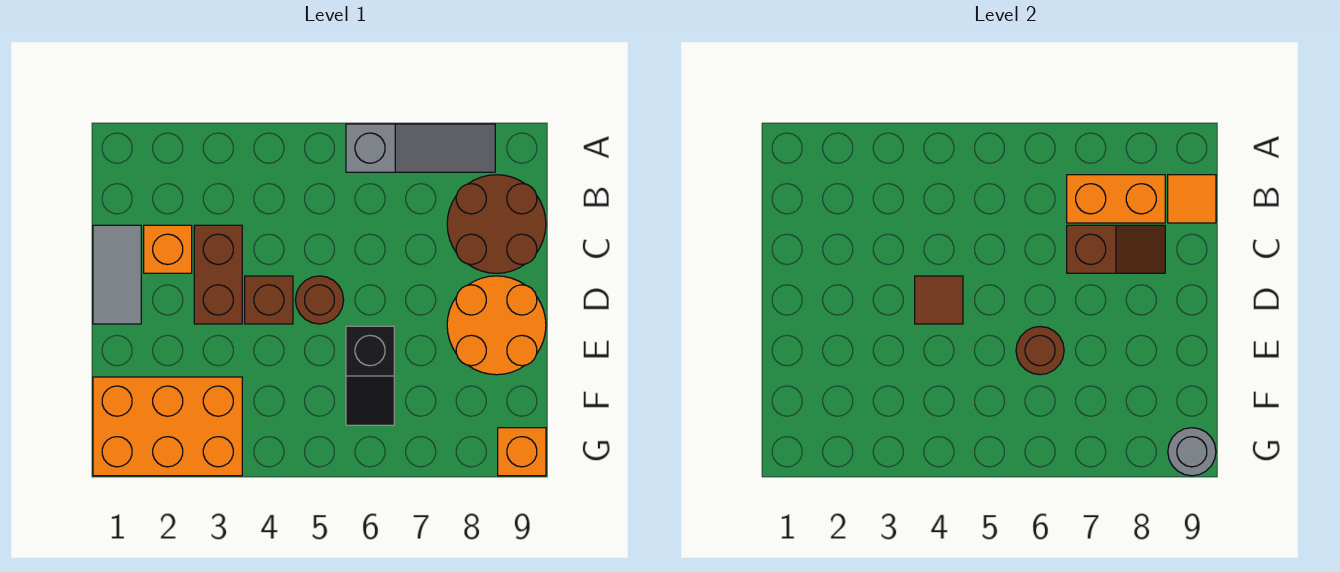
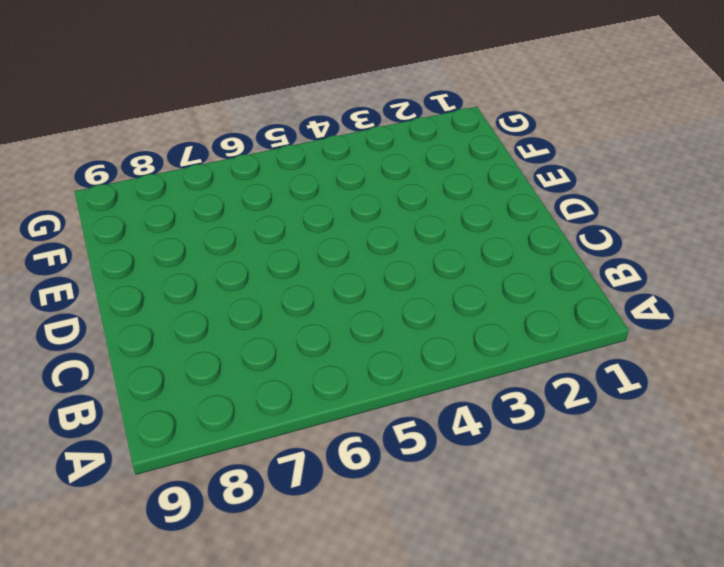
none -> grey slope A6:A8 level 1 top 6
none -> brown round brick B8:C9 level 1
none -> grey tile C1:D1 level 1

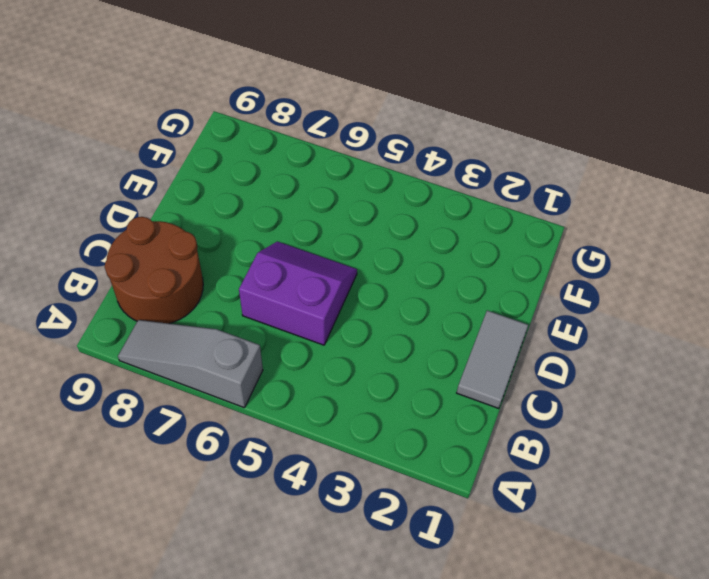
purple slope C5:D6 level 1 top C -> brown round brick D5 level 1
none -> orange brick C2 level 1
none -> brown brick C3:D3 level 1
none -> brown brick D4 level 1

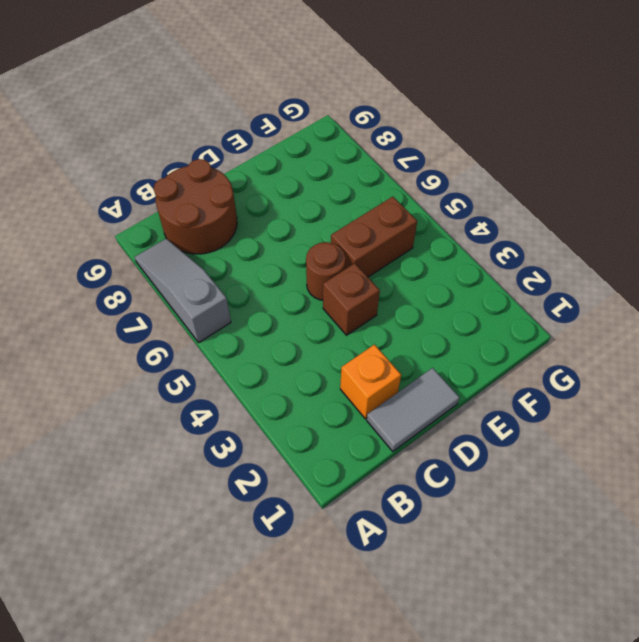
brown brick E5:F5 level 1 -> brown brick C3:D3 level 1
none -> orange round brick D8:E9 level 1
none -> black slope E6:F6 level 1 top E
none -> orange brick F1:G3 level 1

